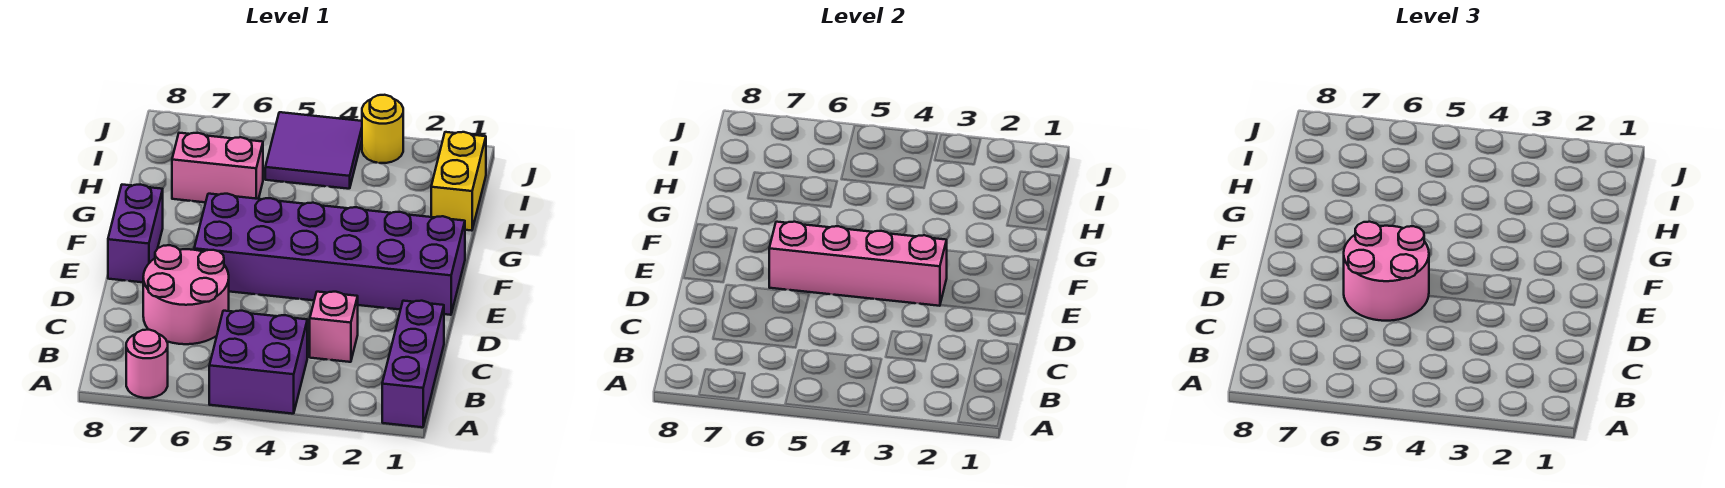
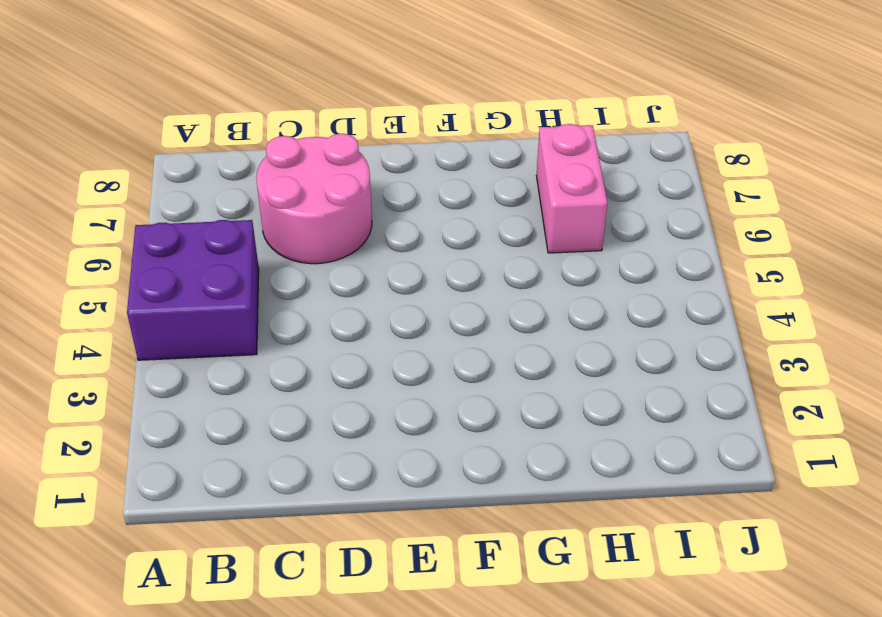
none -> purple brick A1:C1 level 1
none -> pink round brick A7 level 1
none -> pink brick C3 level 1

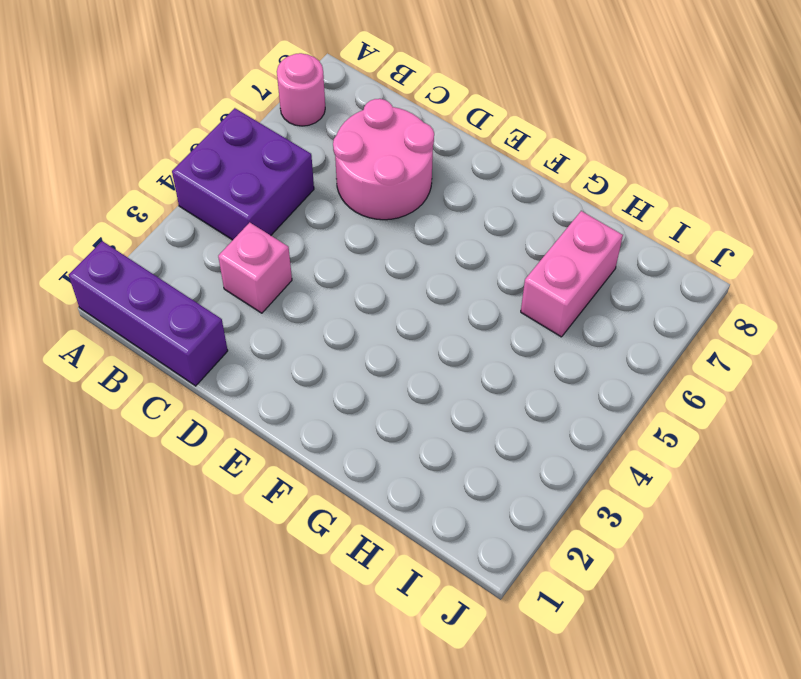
none -> purple brick E1:F6 level 1
none -> purple brick E8:F8 level 1
none -> yellow brick H1:I1 level 1

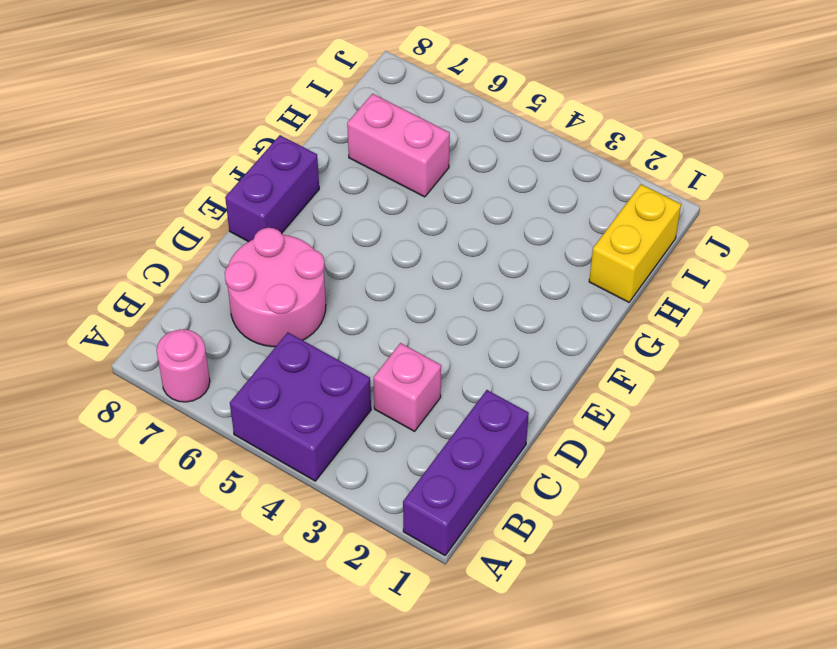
none -> purple brick E1:F6 level 1
none -> purple tile I4:J5 level 1
none -> yellow round brick J3 level 1

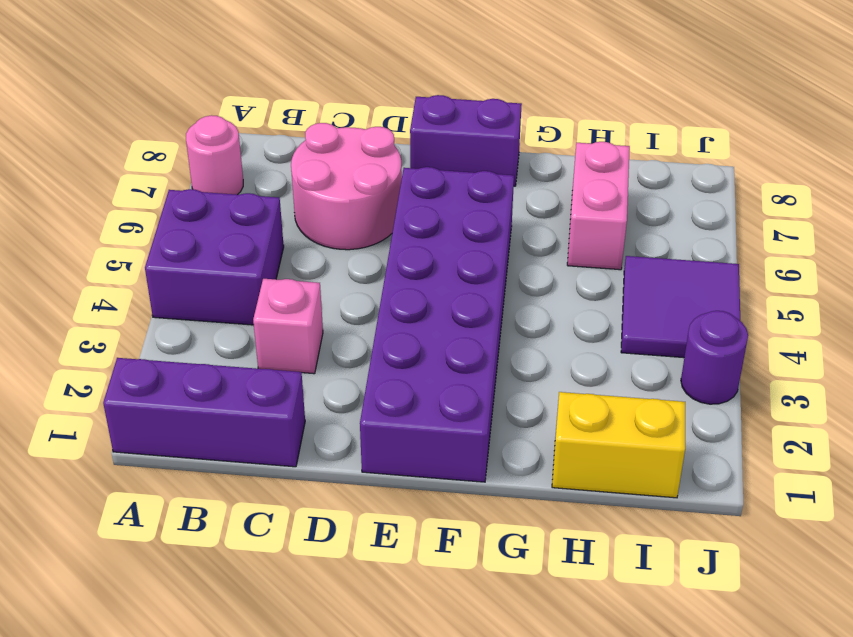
purple round brick J3 level 1 -> yellow round brick J3 level 1
none -> pink brick E3:E6 level 2
none -> pink round brick D5:E6 level 3

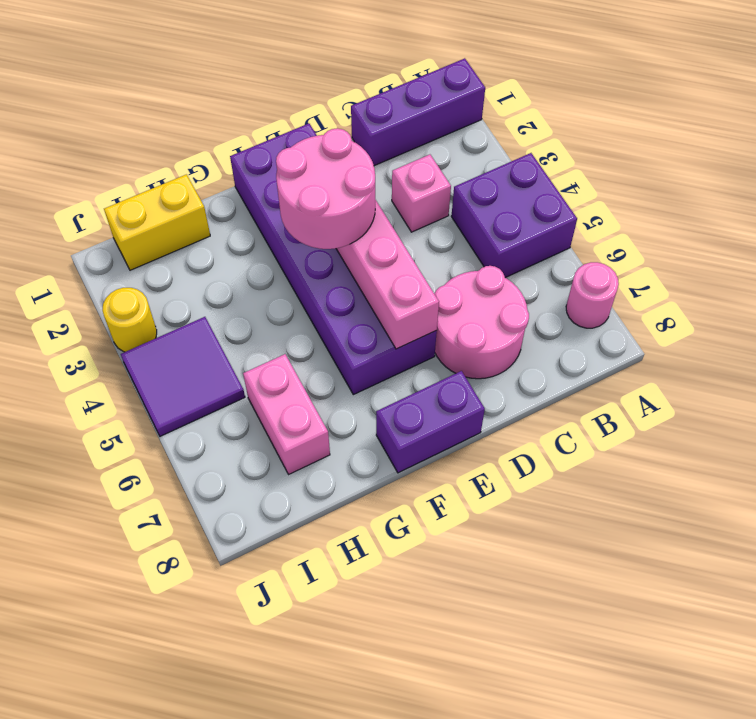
pink round brick E3:F4 level 3 -> pink round brick D5:E6 level 3

